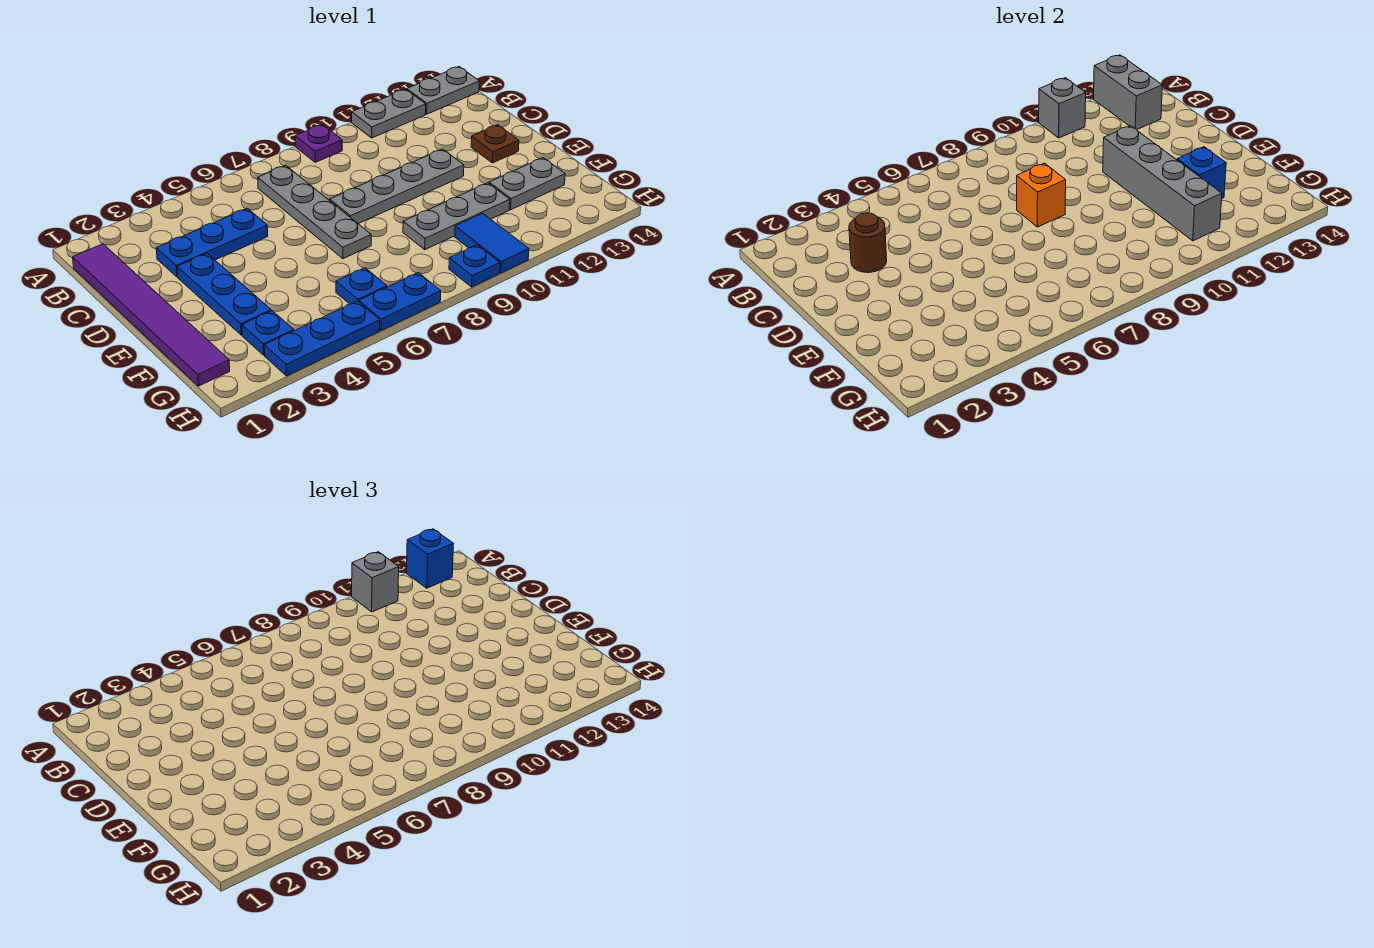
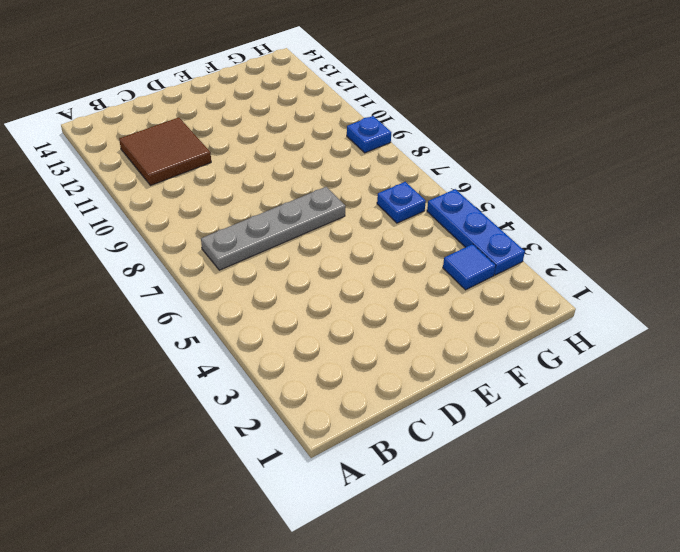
brown tile B11:C12 level 1 -> none
blue tile G3 level 1 -> blue plate G3 level 1
none -> purple plate A9 level 1
none -> grey plate A11:A12 level 1
none -> grey plate A13:A14 level 1

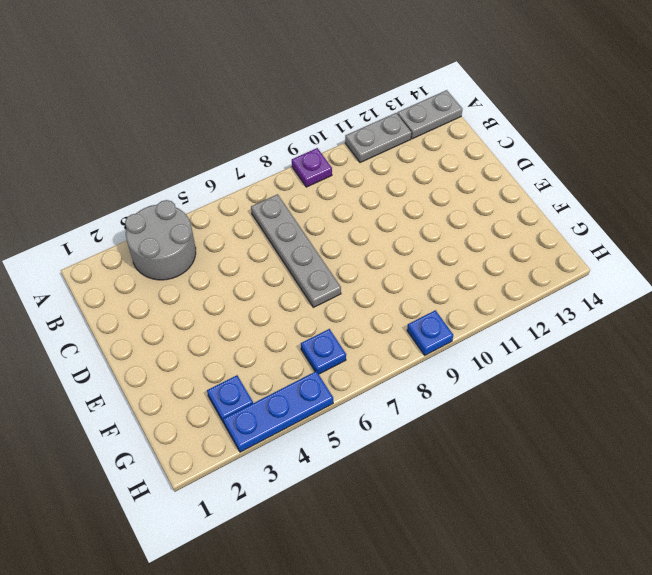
grey round brick A3:B4 level 1 -> none
none -> purple tile B1:G1 level 1
none -> blue plate C3:C5 level 1
none -> blue plate D3:F3 level 1

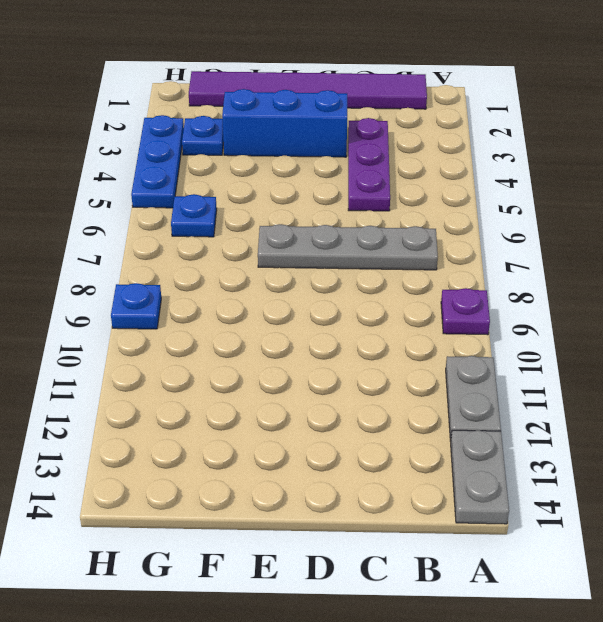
purple plate C3:C5 level 1 -> blue plate C3:C5 level 1
blue brick D3:F3 level 1 -> blue plate D3:F3 level 1
none -> grey plate D8:D11 level 1
none -> brown plate D13 level 1
none -> grey plate F9:F11 level 1

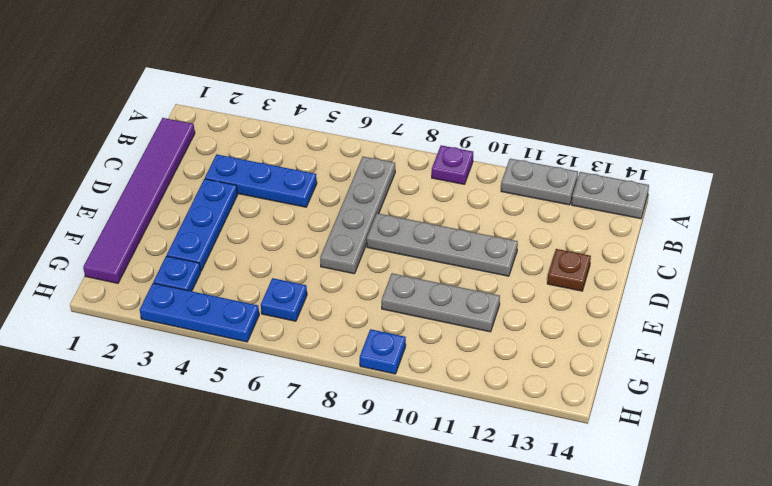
none -> grey plate F12:F13 level 1
none -> blue tile G10:H10 level 1
none -> blue plate H6:H7 level 1

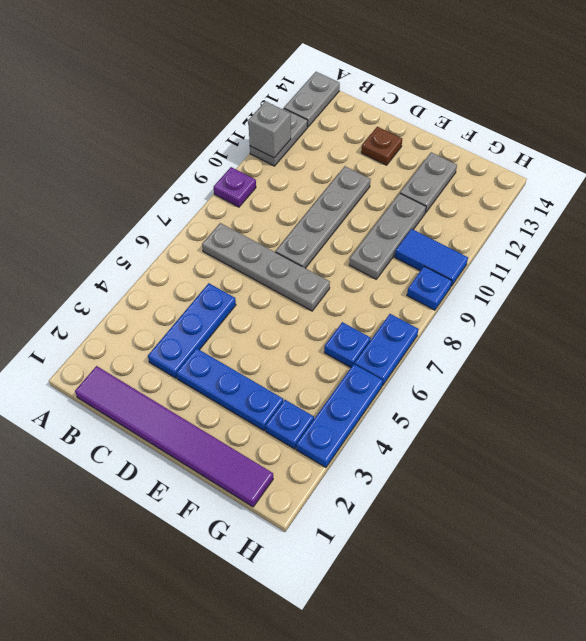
none -> grey brick A13:B13 level 2
none -> brown round brick C3 level 2
none -> orange brick D8 level 2

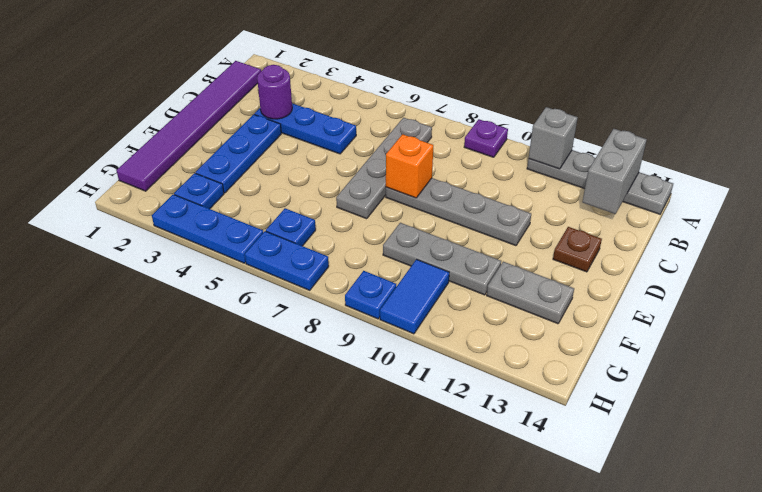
purple round brick C3 level 2 -> brown round brick C3 level 2
none -> grey brick D11:G11 level 2
none -> blue brick F12 level 2
none -> grey brick A11 level 3

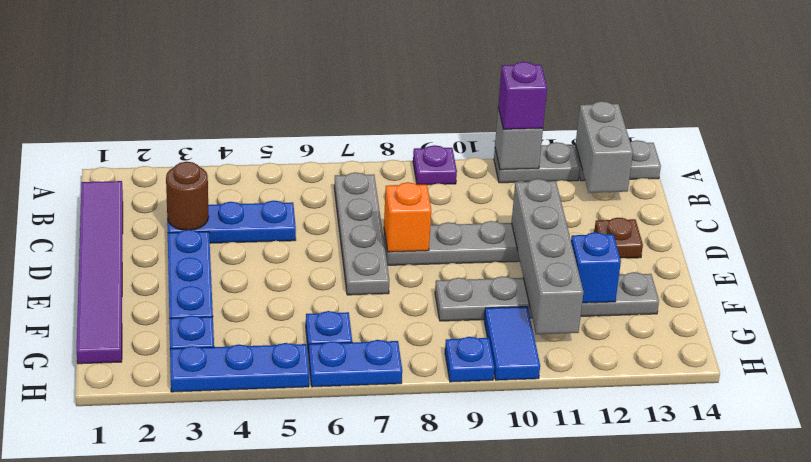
purple brick A11 level 3 -> grey brick A11 level 3
none -> blue brick A13 level 3

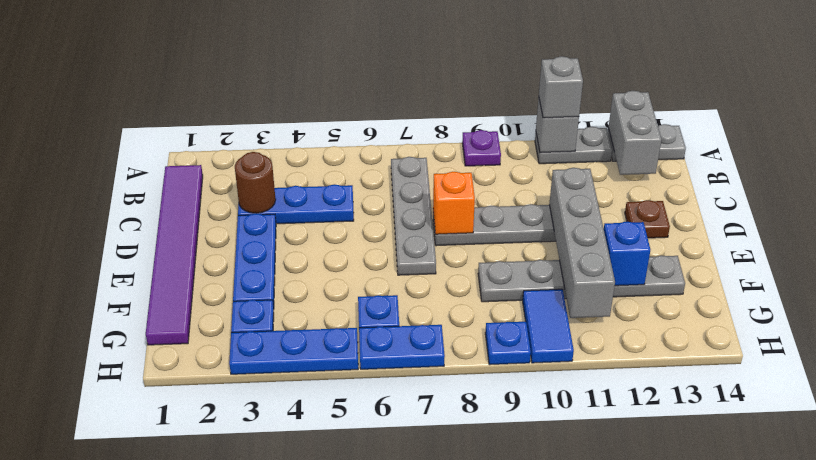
none -> blue brick A13 level 3

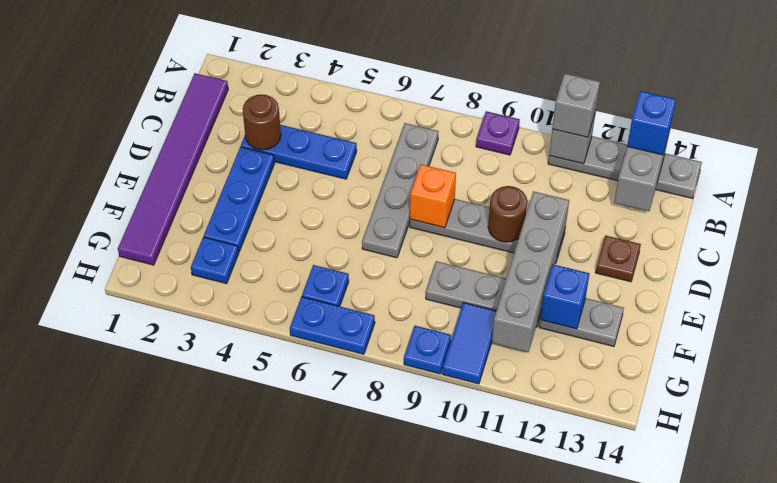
brown round brick D10 level 2 -> none
none -> blue plate H3:H5 level 1

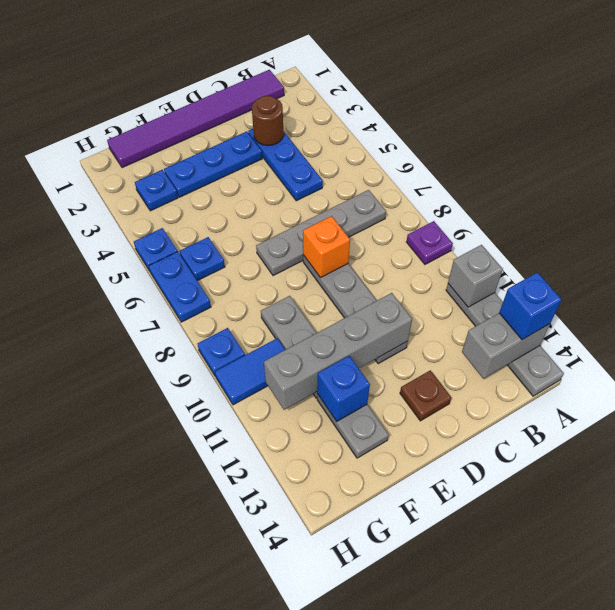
blue plate H5 level 1 -> blue plate H3:H5 level 1
none -> grey brick A11 level 3

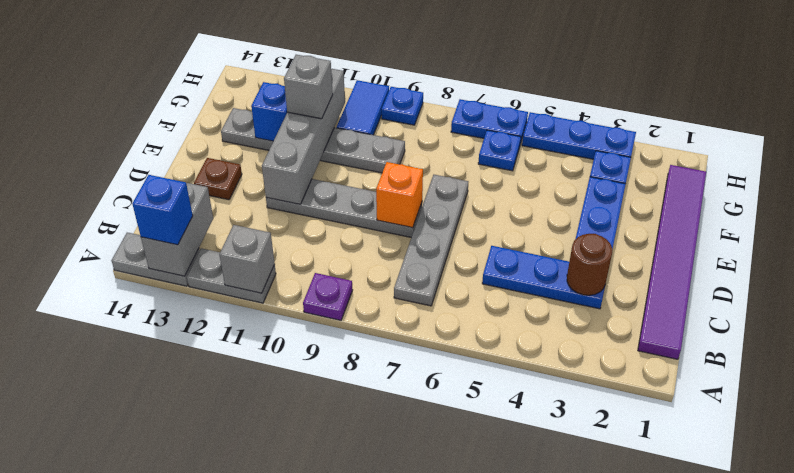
grey brick F11 level 3 -> grey brick A11 level 3

